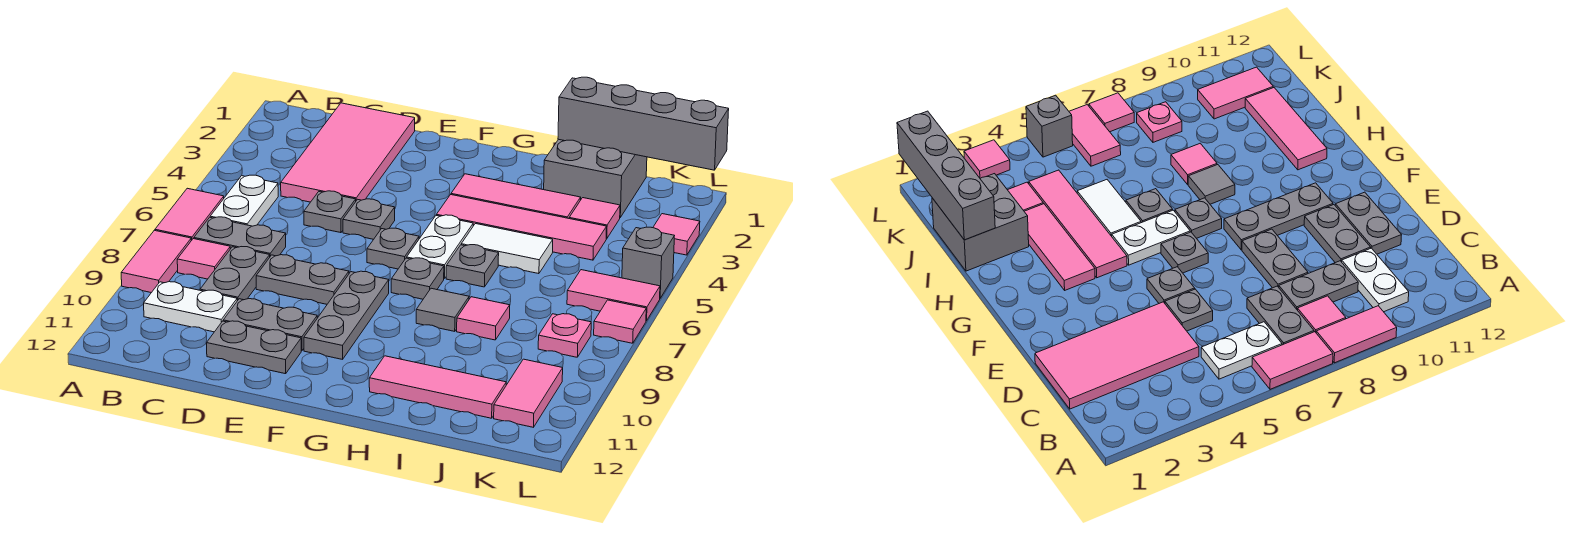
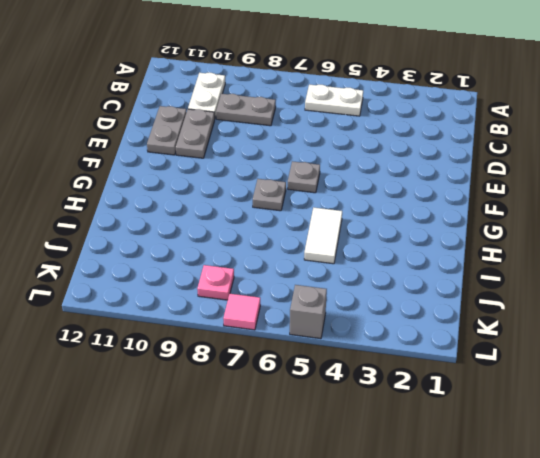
none -> pink tile A6:A7 level 1
none -> pink tile A8:A9 level 1
none -> grey plate B7:C7 level 1
none -> pink tile B8 level 1

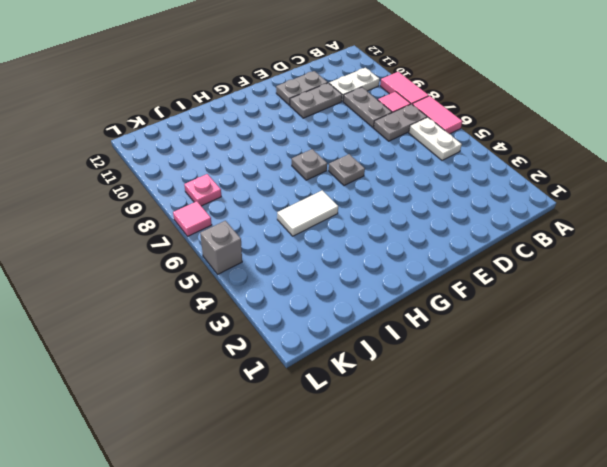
none -> pink tile C1:D4 level 1
none -> grey plate D5 level 1
none -> grey plate D8:E8 level 1
none -> grey plate E5 level 1

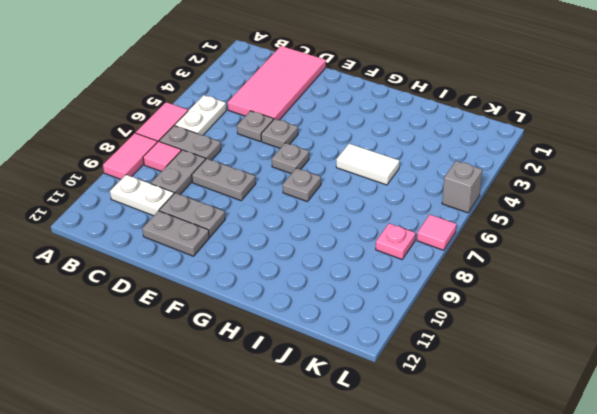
none -> grey plate F8:F10 level 1
none -> pink tile G3:I3 level 1
none -> pink tile G4:J4 level 1
none -> white plate G5:G6 level 1

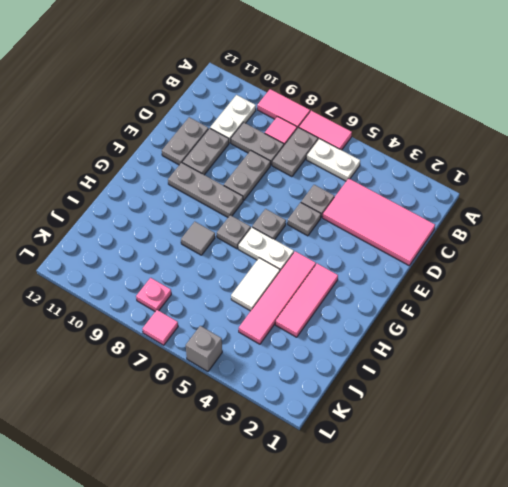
none -> grey plate H6 level 1
none -> pink tile H11:J11 level 1
none -> grey brick I1:J2 level 1
none -> pink tile I8 level 1

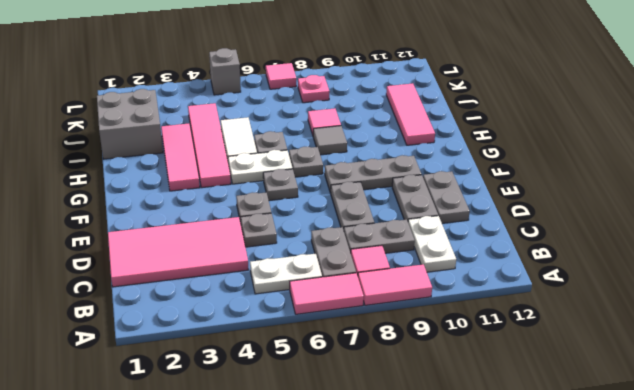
none -> pink tile J3 level 1
none -> pink tile K6:L6 level 1
none -> pink tile K10:K11 level 1
none -> pink tile L3 level 1

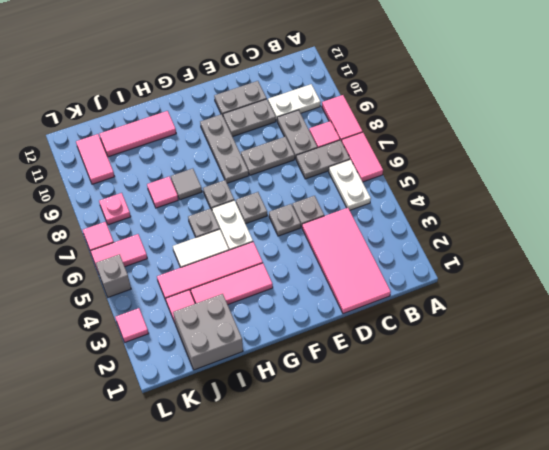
none -> grey brick I1:L1 level 2

